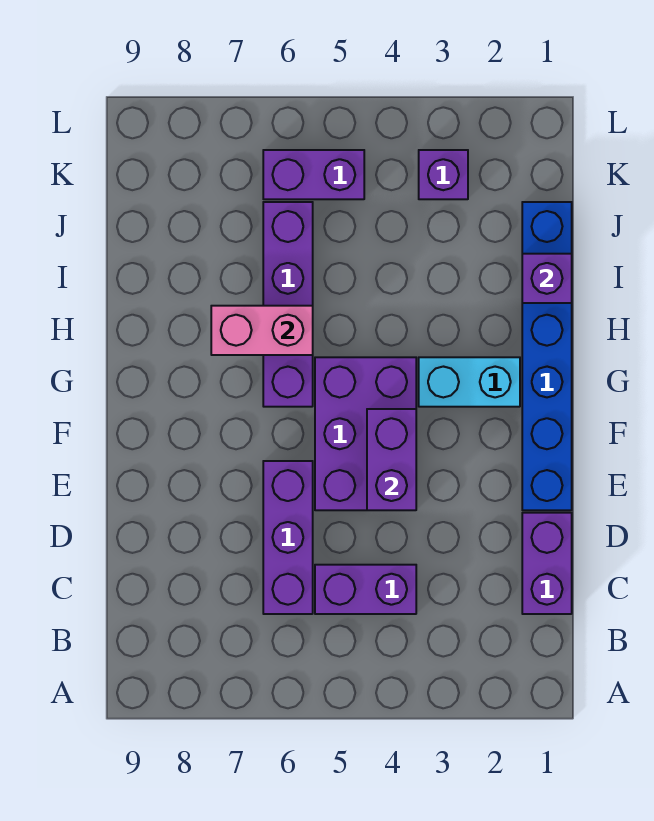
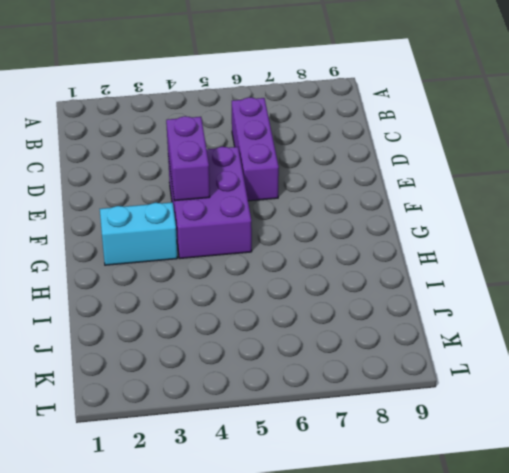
none -> purple brick C1:D1 level 1
none -> purple brick C4:C5 level 1
none -> blue brick E1:J1 level 1

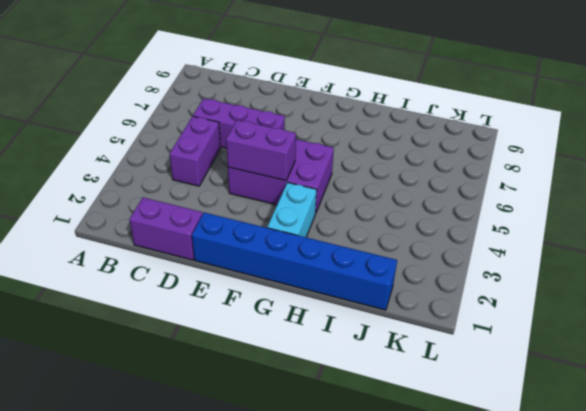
none -> purple brick G6:J6 level 1
none -> purple brick K3 level 1
none -> purple brick K5:K6 level 1

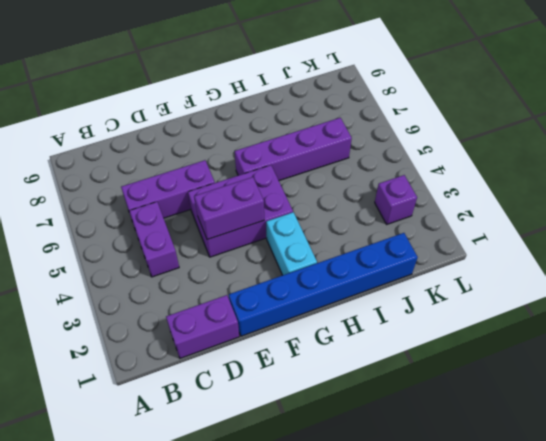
none -> purple brick K5:K6 level 1
none -> pink brick H6:H7 level 2
none -> purple brick I1 level 2

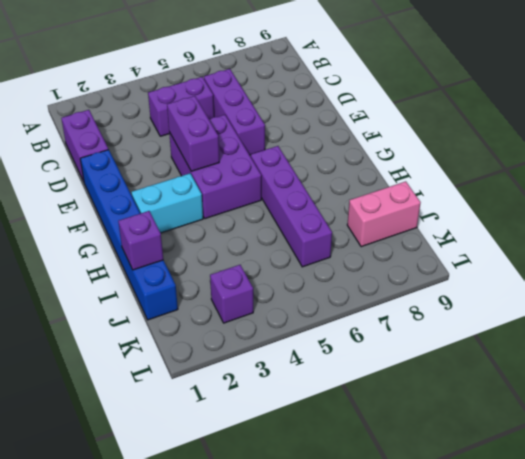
pink brick J8:J9 level 1 -> pink brick H6:H7 level 2
none -> purple brick K5:K6 level 1

